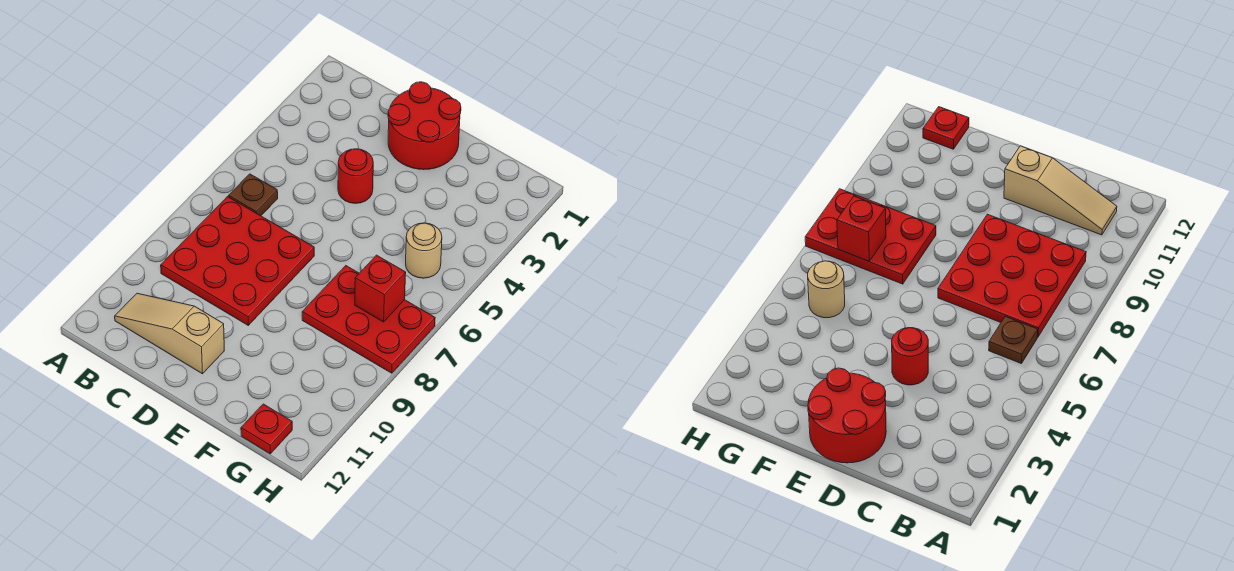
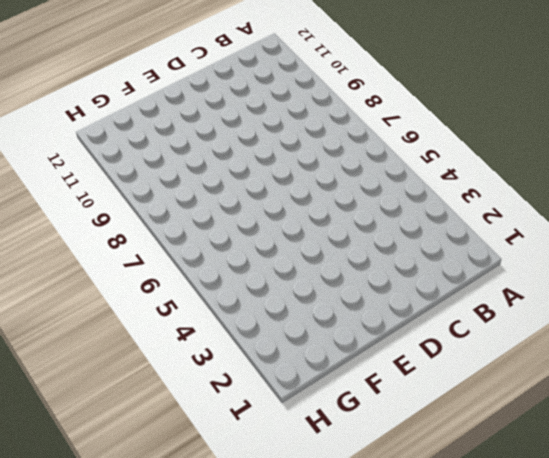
none -> brown plate B6 level 1
none -> red plate B7:D9 level 1

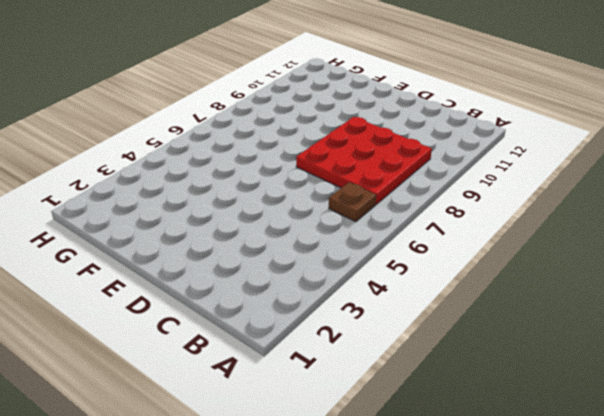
none -> tan slope B11:D11 level 1 top D
none -> red round brick D1:E2 level 1

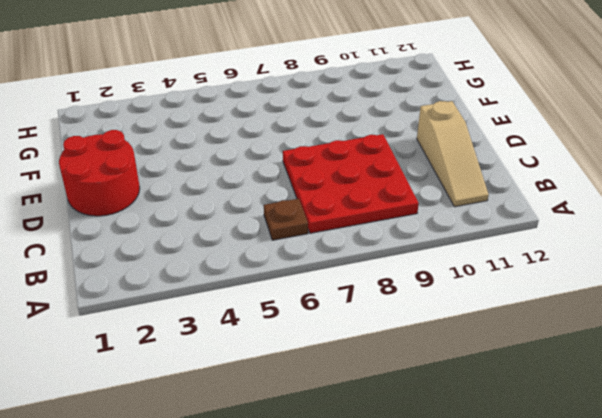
none -> red round brick D4 level 1
none -> red plate F7:H8 level 1

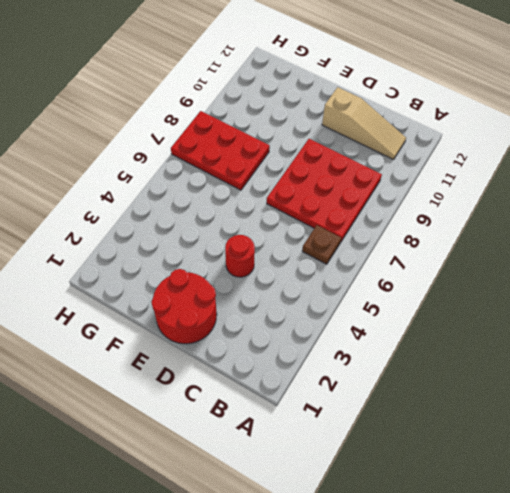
none -> tan round brick G5 level 1
none -> red plate G12 level 1

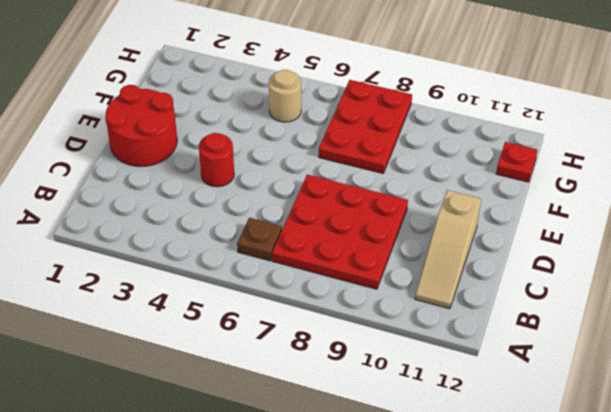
none -> red brick G7 level 2

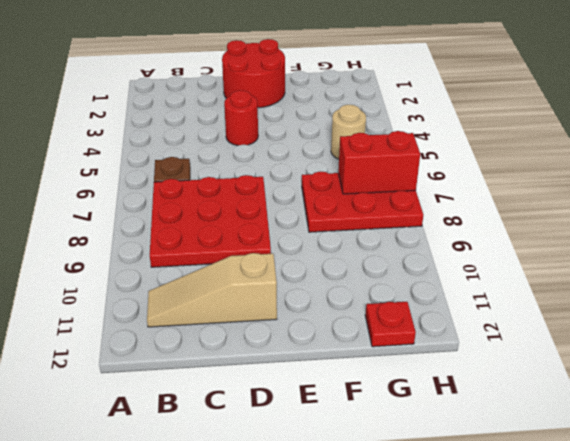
red brick G7:H7 level 2 -> red brick G7 level 2

